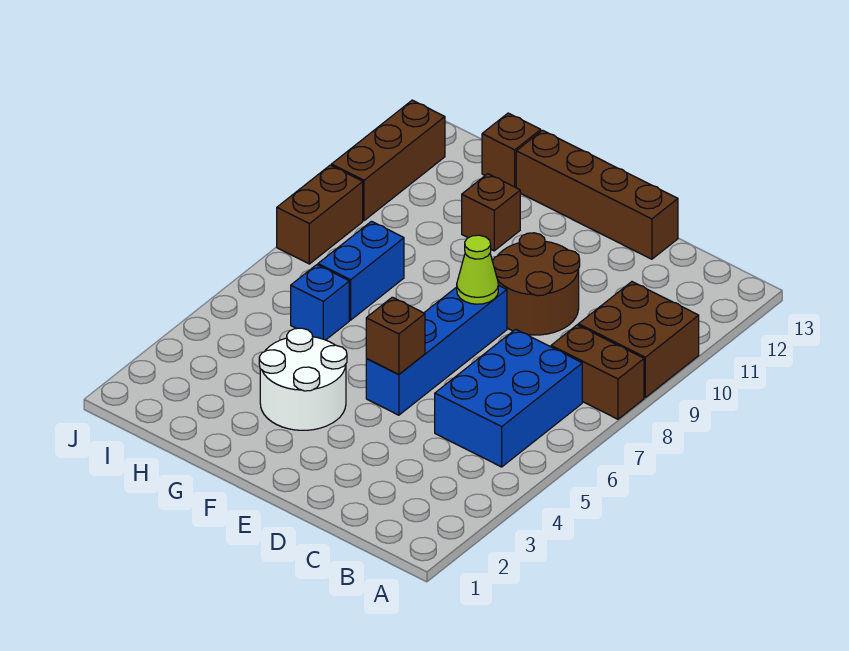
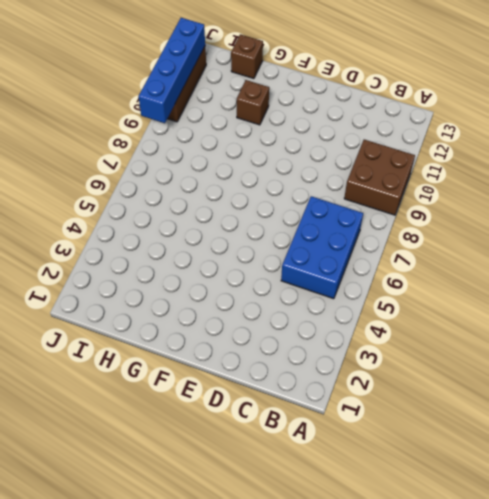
blue brick J9:J12 level 2 -> blue brick E5:E8 level 1
none -> brown brick A8:B8 level 1
none -> brown round brick D9:E10 level 1
none -> brown brick D13:G13 level 1

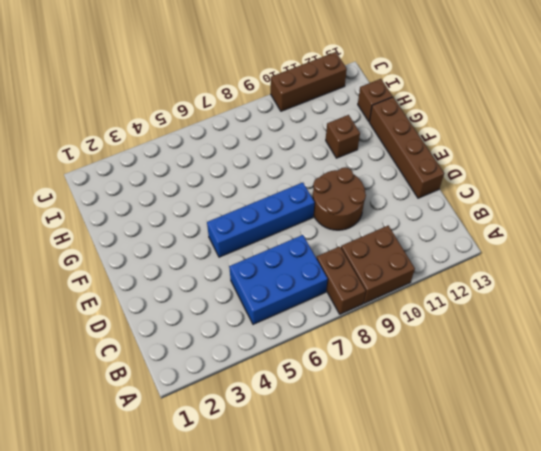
none -> white round brick F3:G4 level 1
none -> blue brick H6 level 1
none -> blue brick H7:H8 level 1

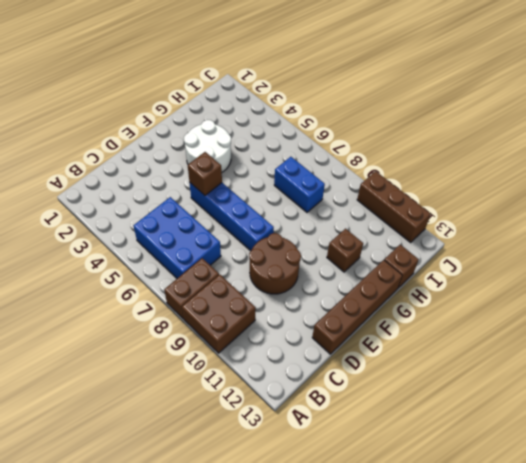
none -> blue brick H6 level 1
none -> brown brick J8:J9 level 1
none -> lime cone E8 level 2

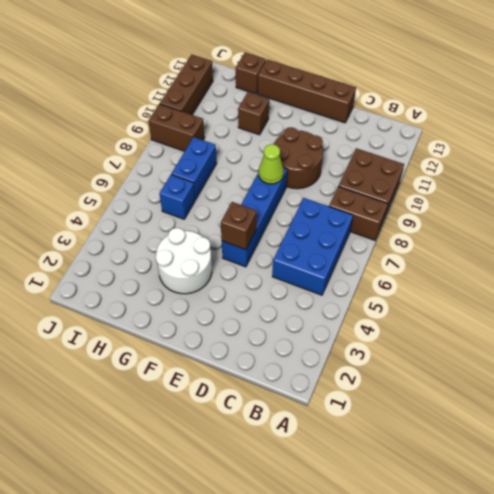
brown brick I9:J9 level 1 -> brown brick J8:J9 level 1

